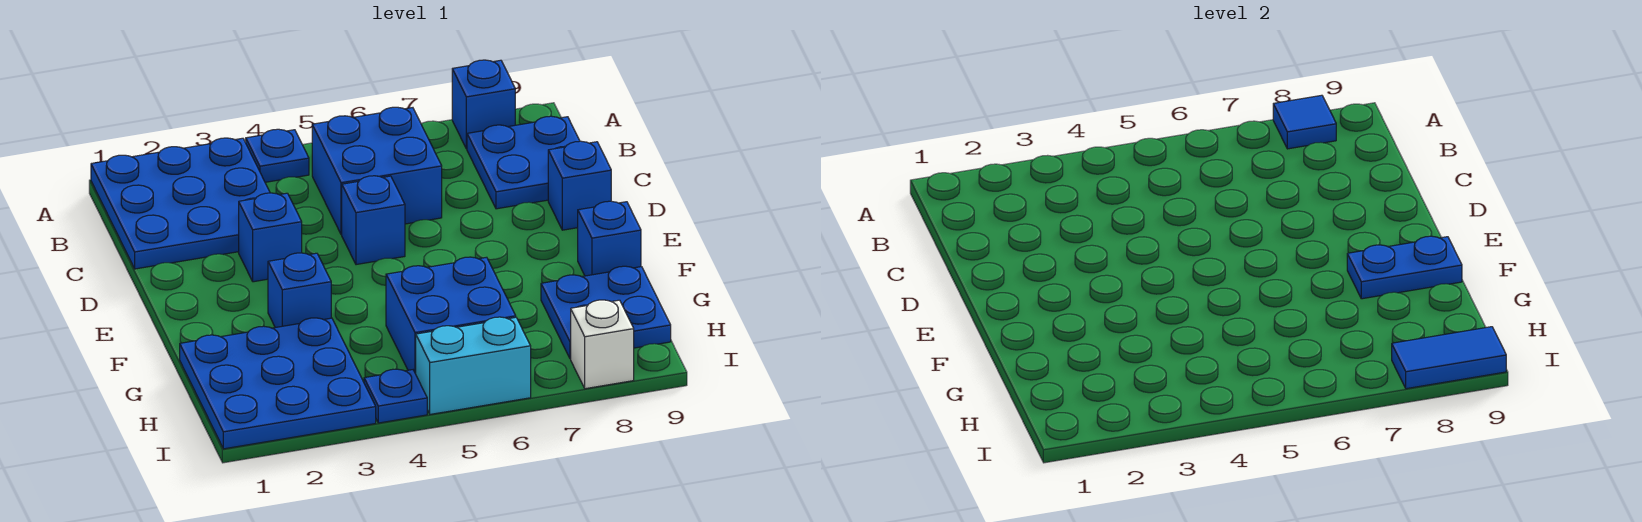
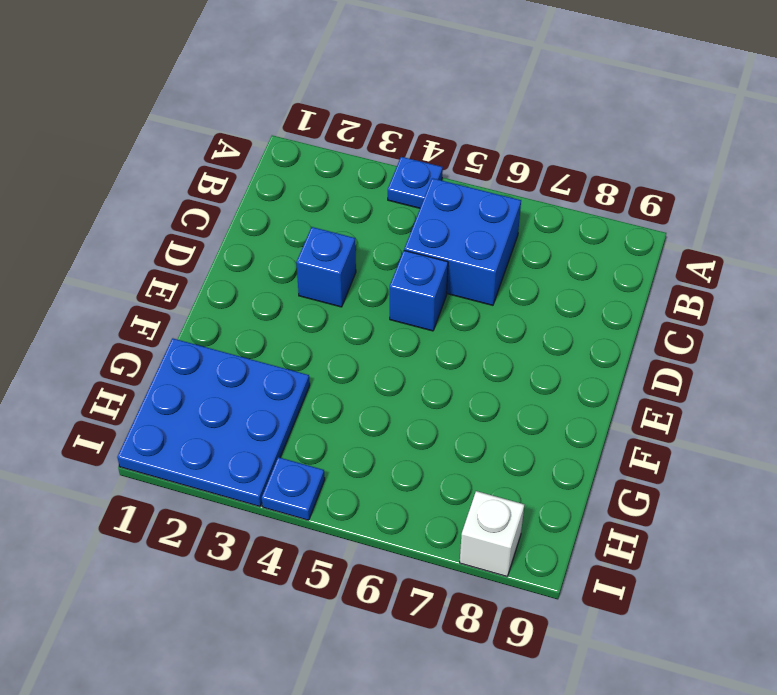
none -> blue plate A1:C3 level 1
none -> blue brick A8 level 1
none -> blue plate B8:C9 level 1

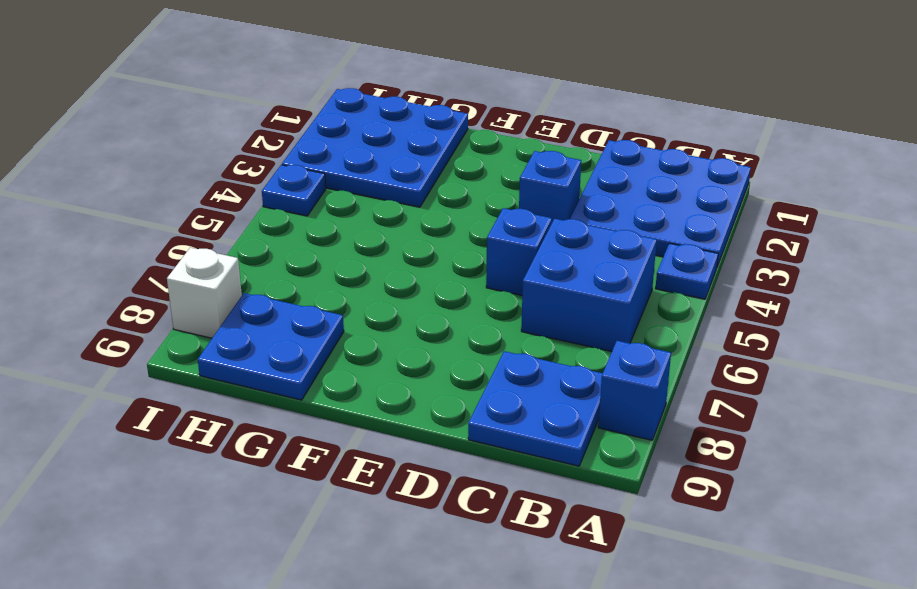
none -> blue brick D9 level 1
none -> blue brick F3 level 1
none -> blue brick F9 level 1

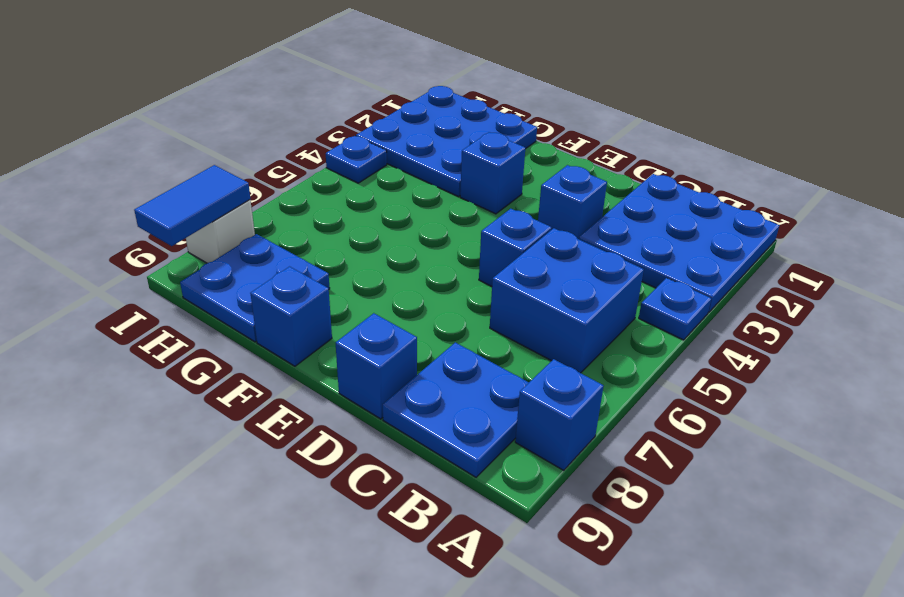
none -> blue brick G5:H6 level 1
none -> cyan brick I5:I6 level 1
none -> blue tile A8 level 2

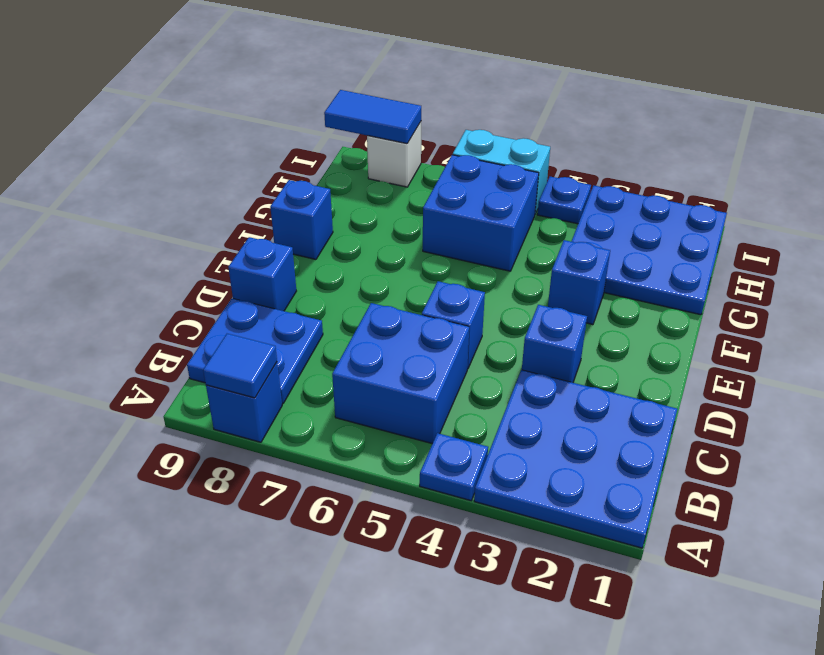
none -> blue plate G8:H9 level 1
none -> blue plate F8:F9 level 2

